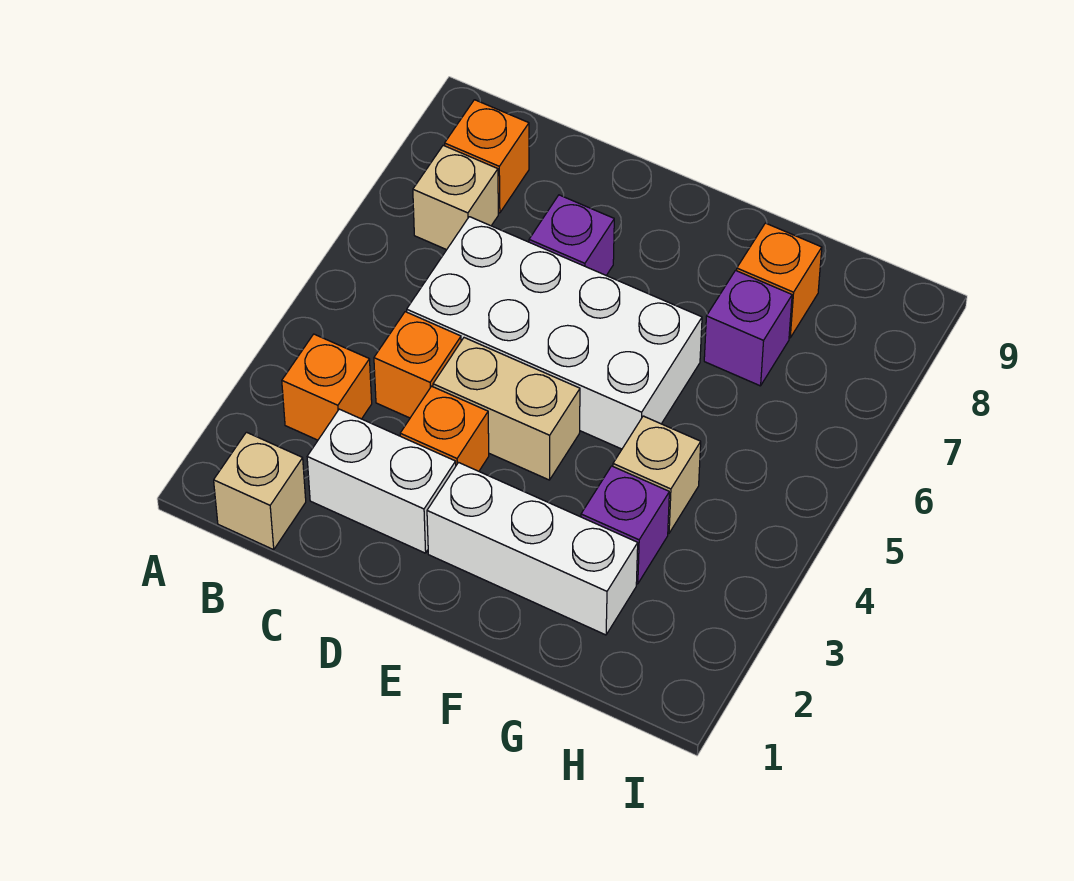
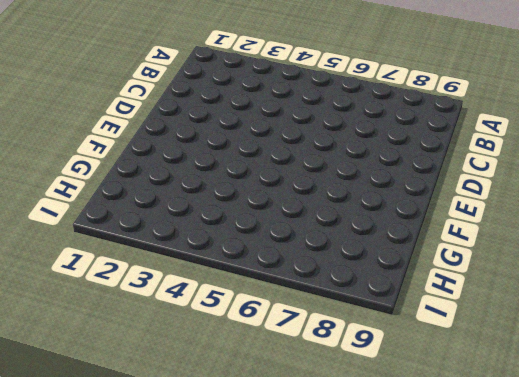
none -> tan brick B1 level 1
none -> orange brick B3 level 1
none -> tan brick B7 level 1

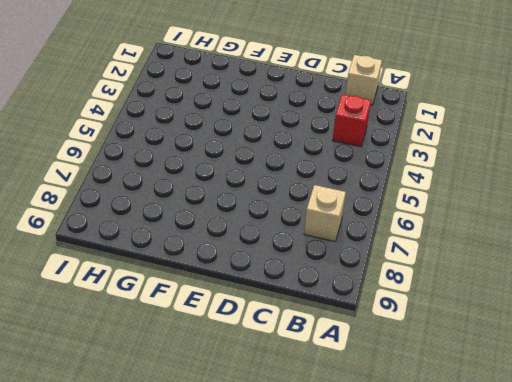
red brick B3 level 1 -> orange brick B3 level 1
none -> orange brick B8 level 1
none -> white brick C2:D2 level 1
none -> orange brick C4 level 1

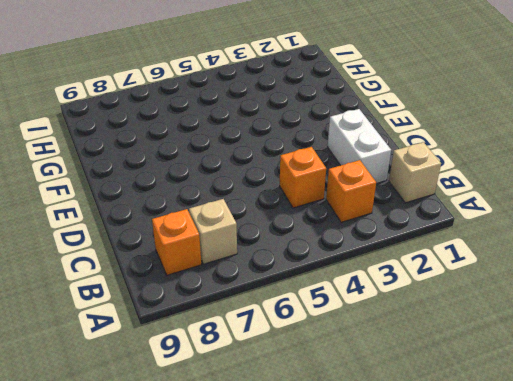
none -> white brick C5:F6 level 1
none -> orange brick D3 level 1
none -> tan brick D4:E4 level 1

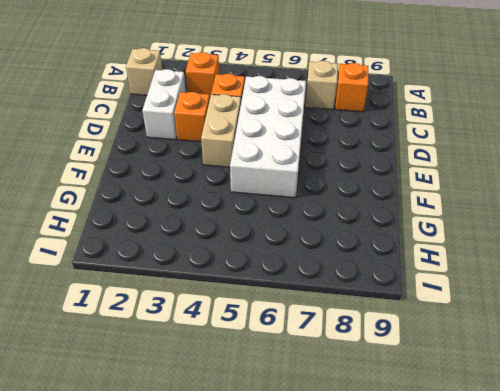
none -> purple brick D7 level 1
none -> white brick E2:G2 level 1
none -> purple brick G3 level 1

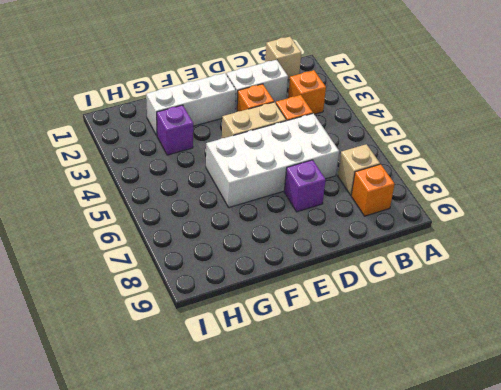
none -> tan brick G4 level 1
none -> purple brick G7 level 1
none -> orange brick G8 level 1

